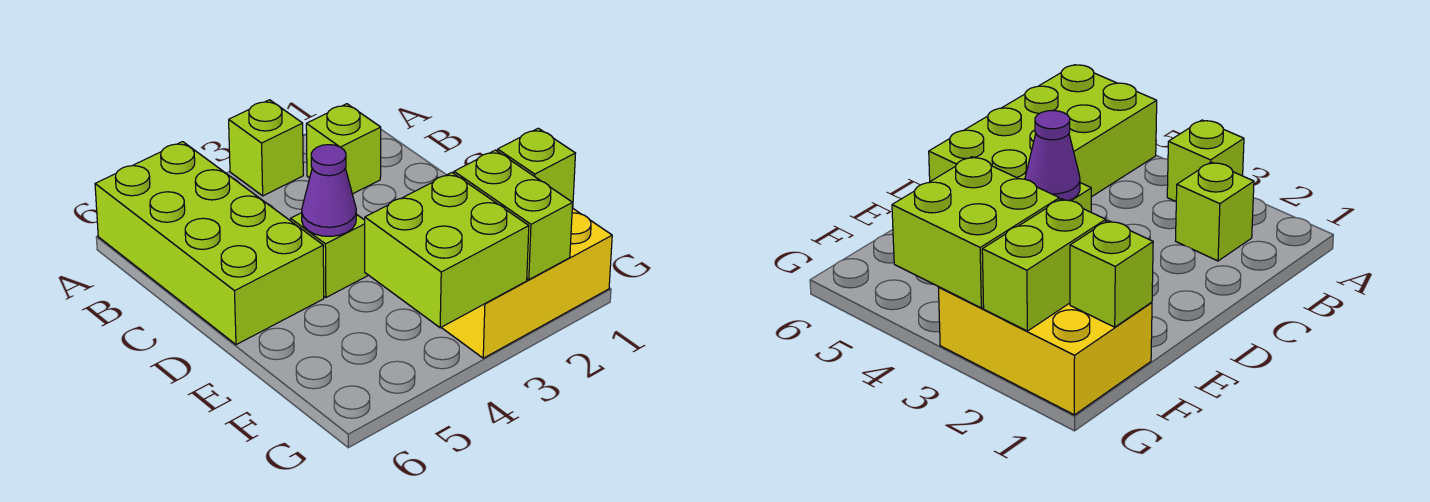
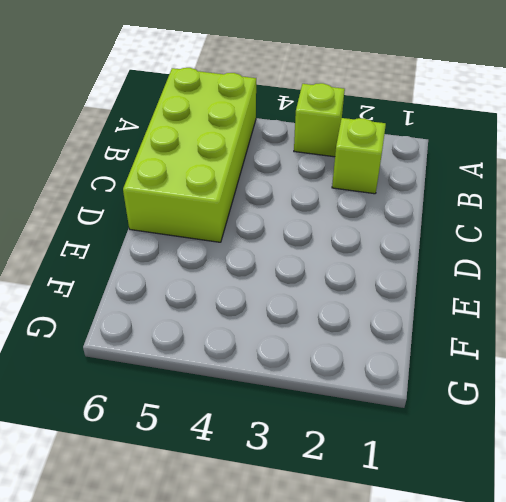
none -> lime brick D4 level 1
none -> yellow brick F1:G3 level 1

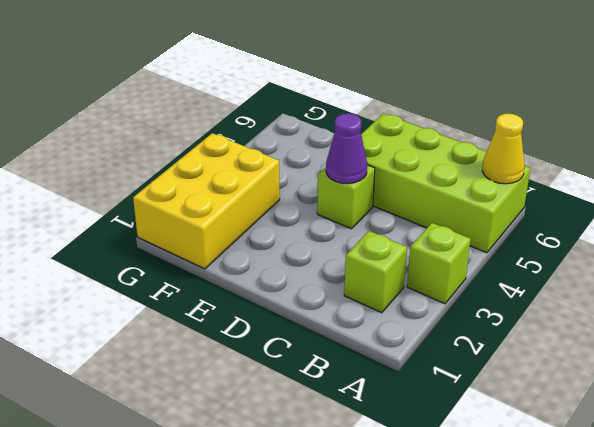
yellow cone A6 level 2 -> none
none -> lime brick F1 level 2
none -> lime brick F2:G2 level 2

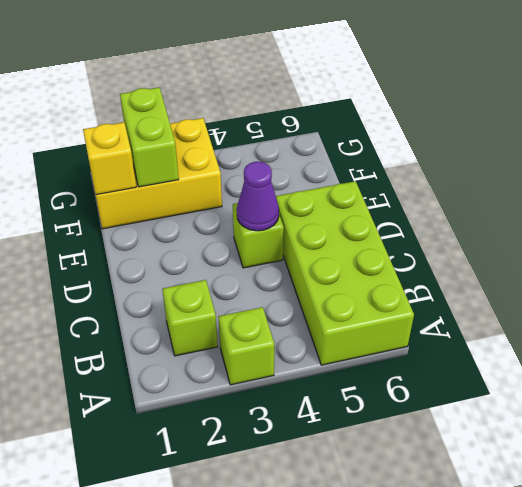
yellow brick F1 level 2 -> lime brick F1 level 2
none -> lime brick F3:G4 level 2

